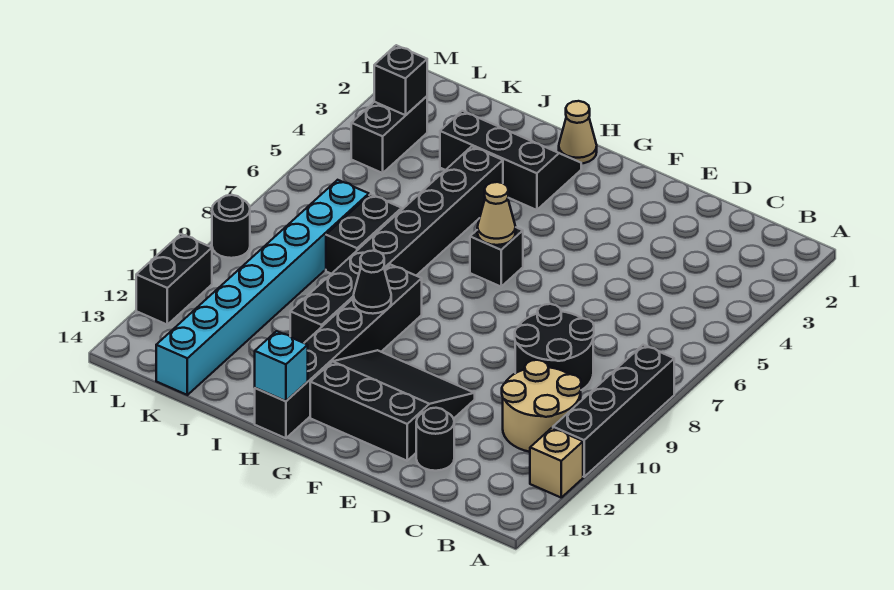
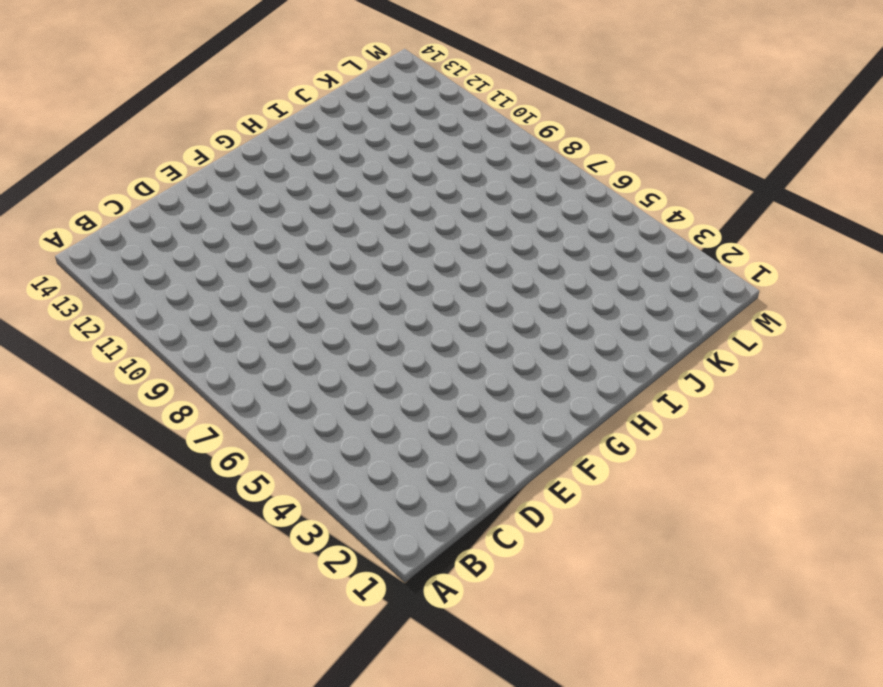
none -> black brick A8:A11 level 1
none -> tan brick A12 level 1
none -> tan round brick B10:C11 level 1

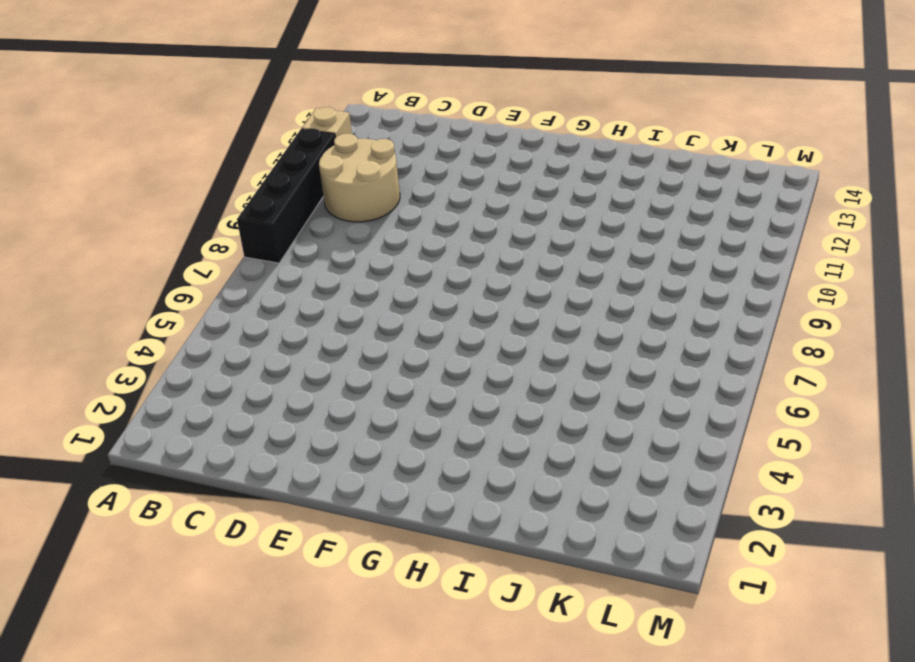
none -> black round brick C8:D9 level 1
none -> black round brick D13 level 1
none -> black slope E11:G13 level 1 top 13

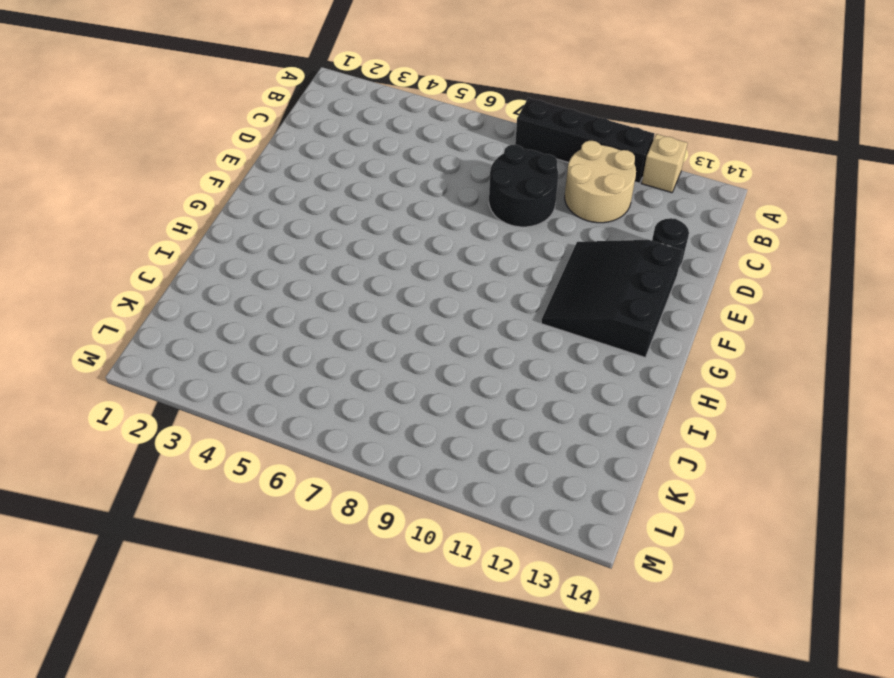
none -> black brick G6 level 1
none -> tan cone H1 level 1
none -> black slope H2:J3 level 1 top 3

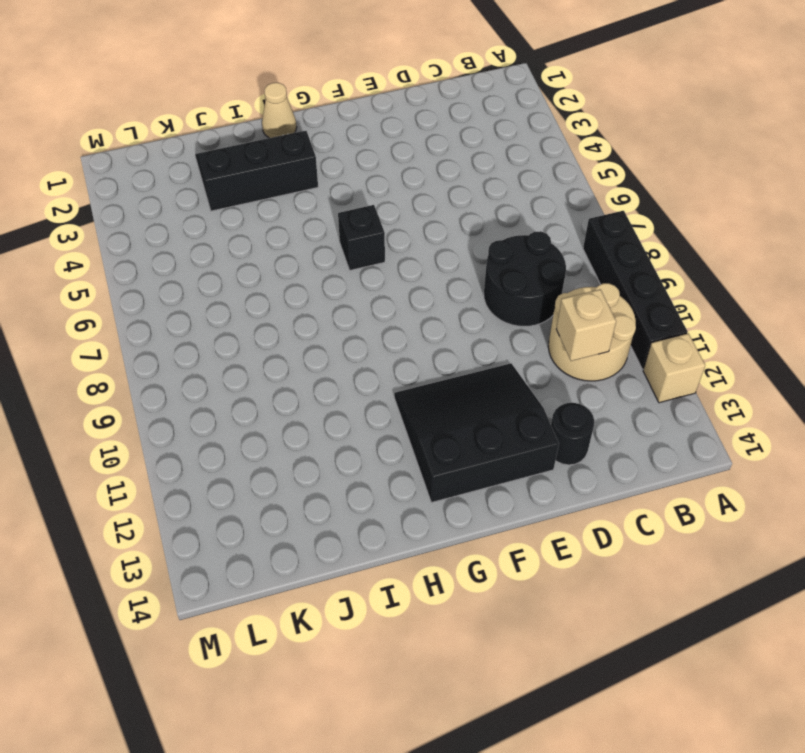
tan brick C11 level 2 -> none
none -> black brick H9:H14 level 1
none -> black brick I4:I11 level 1
none -> black brick J7:J8 level 1

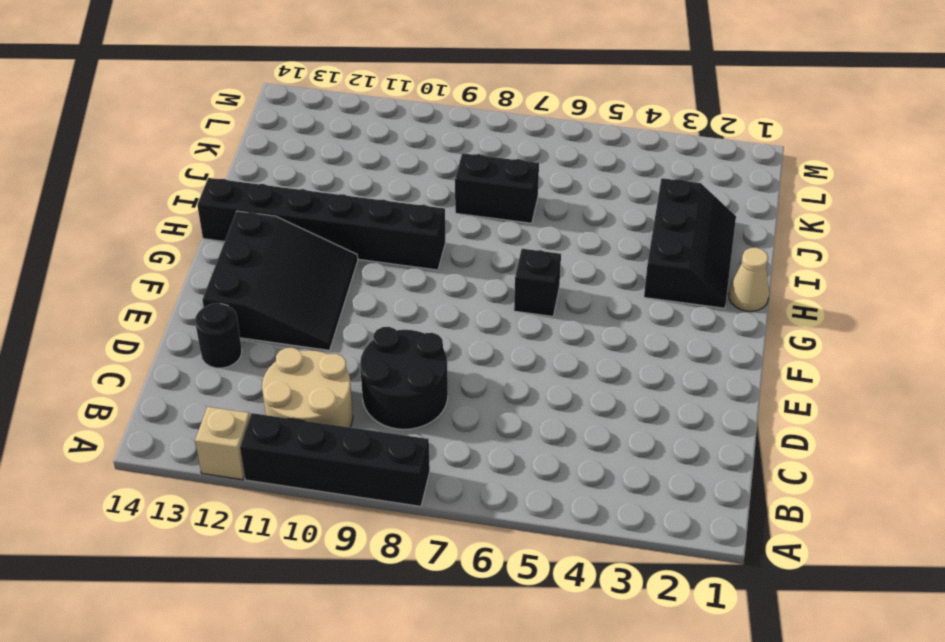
none -> black brick I4:I11 level 1
none -> cyan brick K7:K14 level 1
none -> black brick L3:L4 level 1

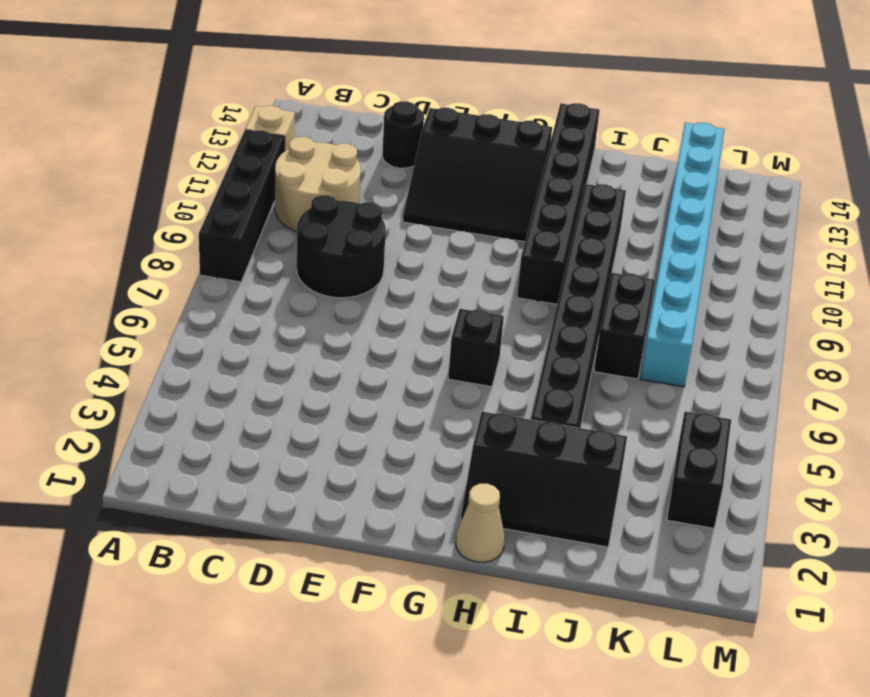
none -> black round brick M9 level 1
none -> black brick M11:M12 level 1
none -> tan cone G6 level 2

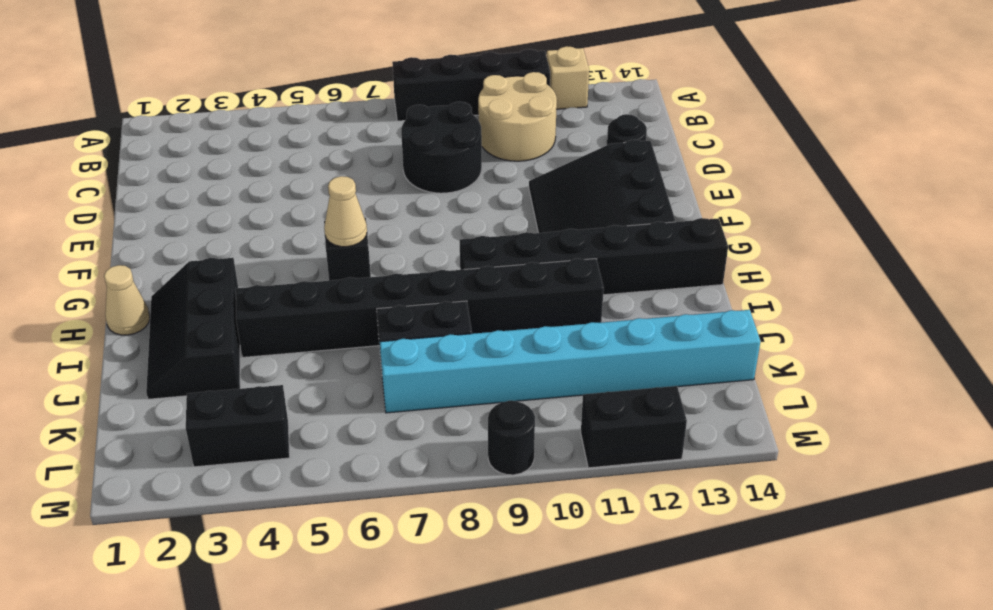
none -> black cone H10 level 2
none -> cyan brick H14 level 2
none -> black brick L3 level 2

